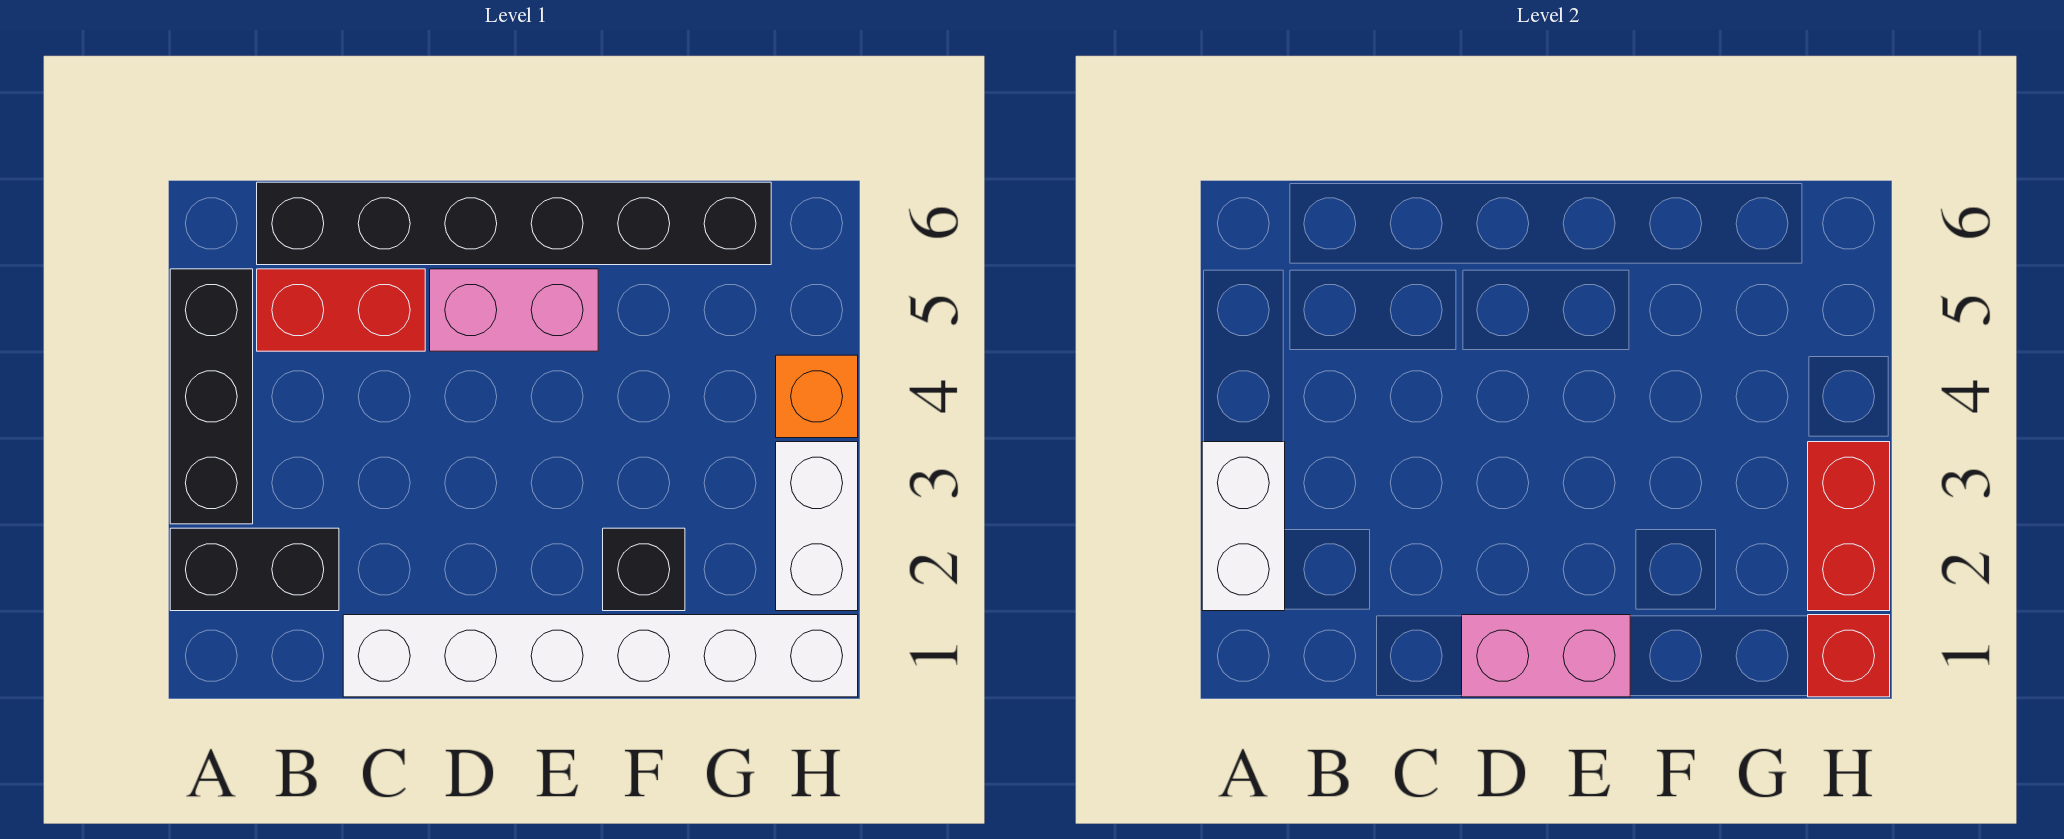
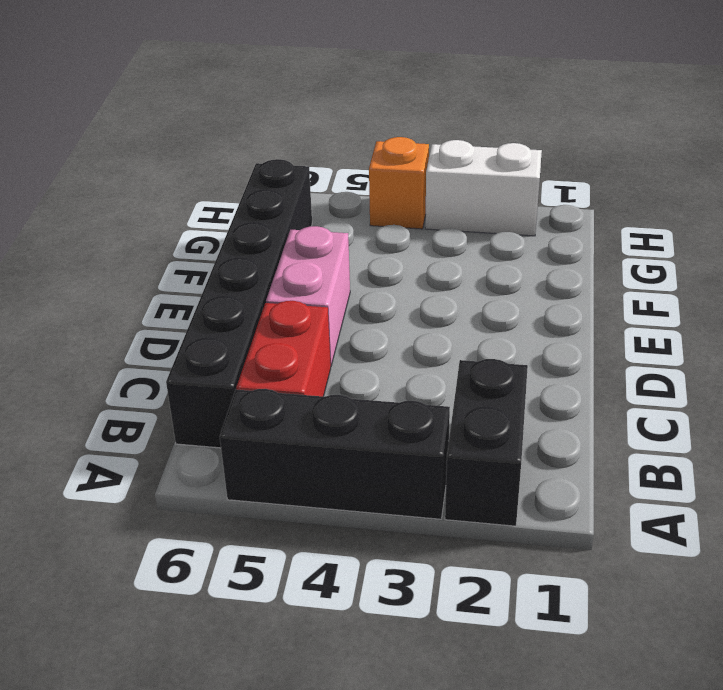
none -> white brick C1:H1 level 1
none -> black brick F2 level 1
none -> white brick A2:A3 level 2

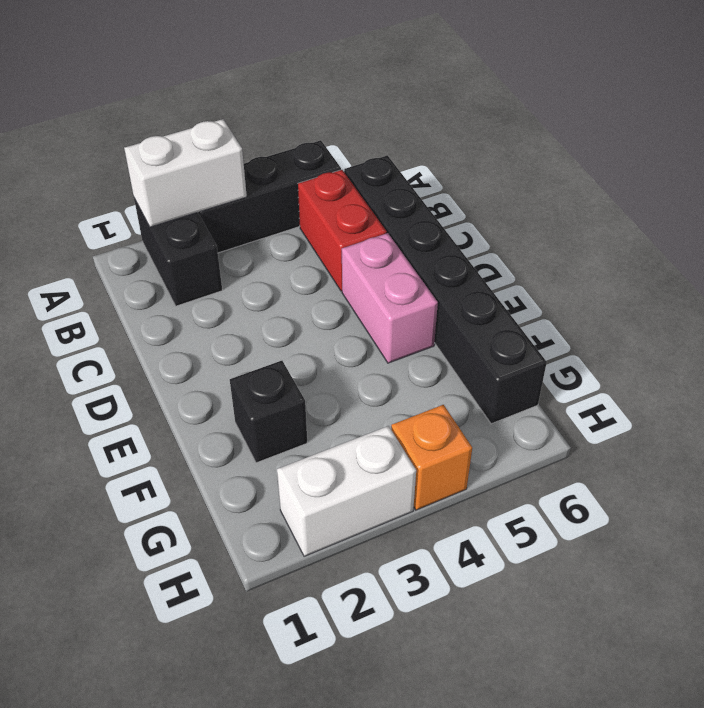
none -> white brick C1:H1 level 1
none -> pink brick D1:E1 level 2
none -> red brick H1 level 2

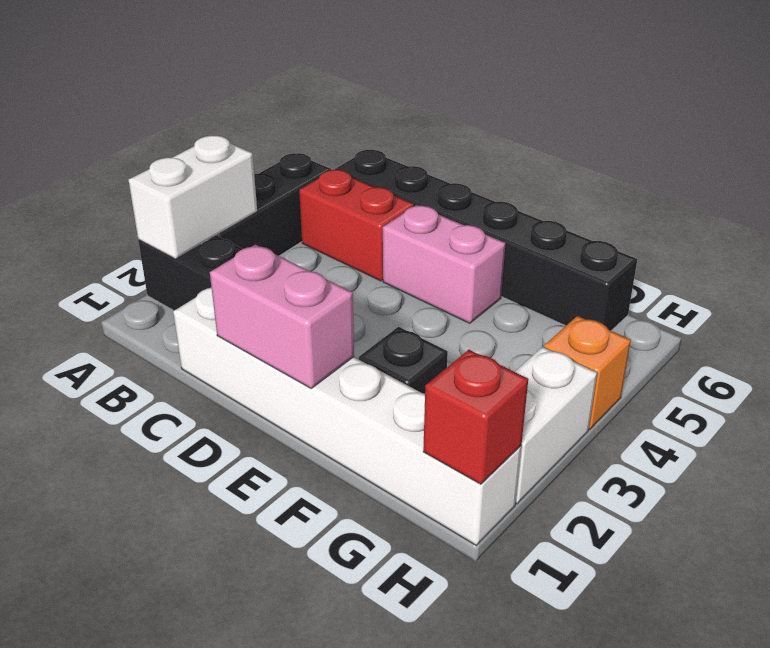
none -> red brick H2:H3 level 2

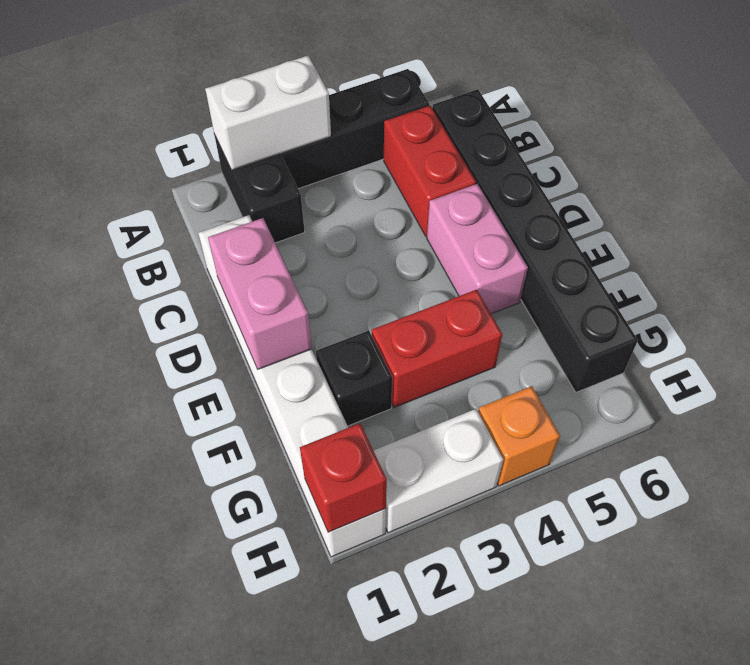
red brick F3:F4 level 1 -> red brick H2:H3 level 2

